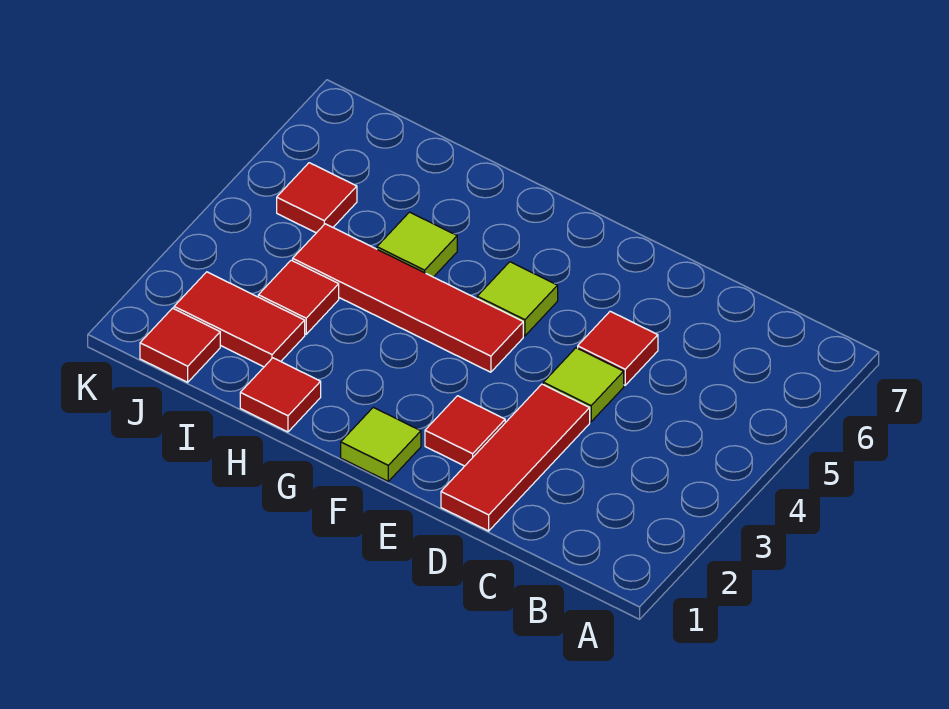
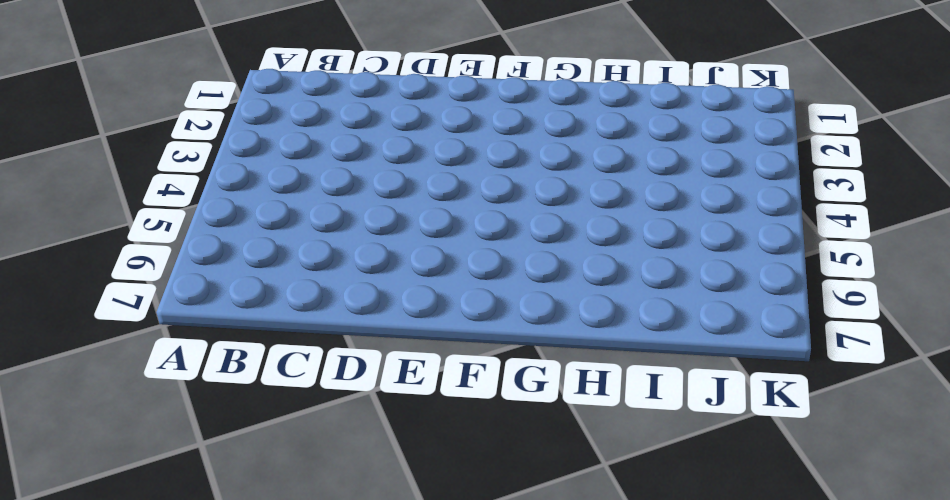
none -> red tile D1:D3 level 1
none -> lime tile D4 level 1
none -> red tile D5 level 1

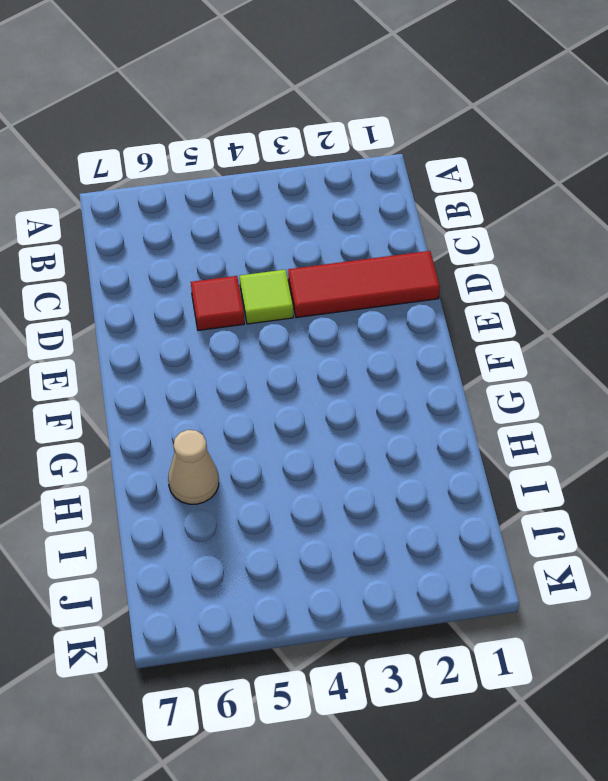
tan cone H6 level 1 -> none
none -> red tile E2 level 1
none -> lime tile F1 level 1
none -> red tile F4:I4 level 1

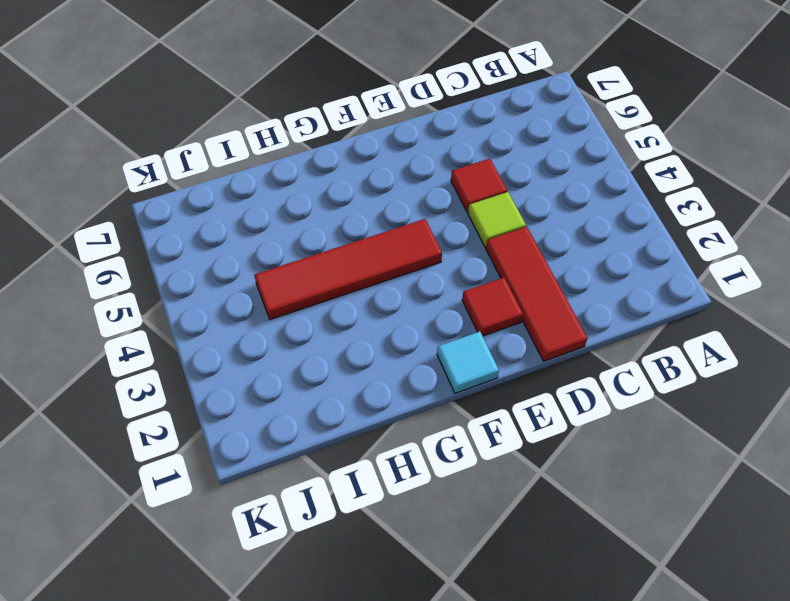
cyan tile F1 level 1 -> lime tile F1 level 1
none -> lime tile F5 level 1
none -> red tile H1 level 1
none -> lime tile H5 level 1

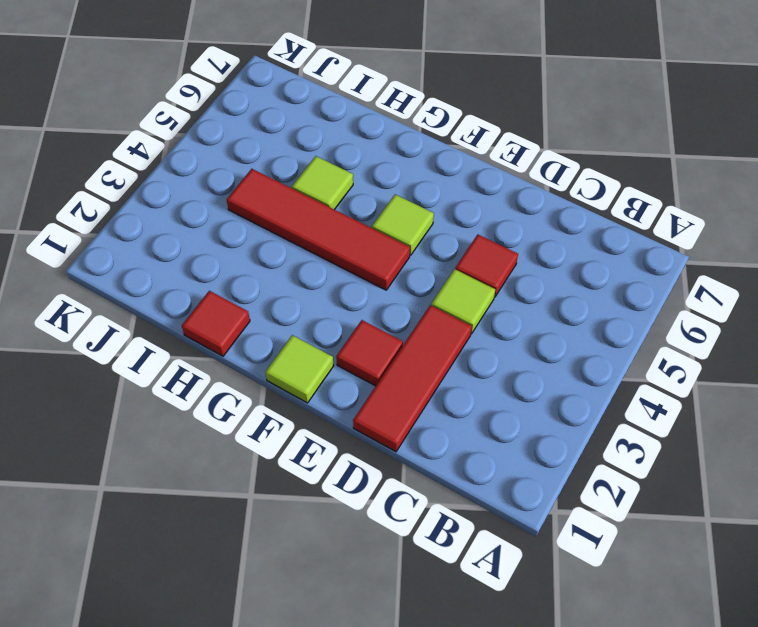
none -> red tile I2:J2 level 1
none -> red tile I3 level 1
none -> red tile J1 level 1

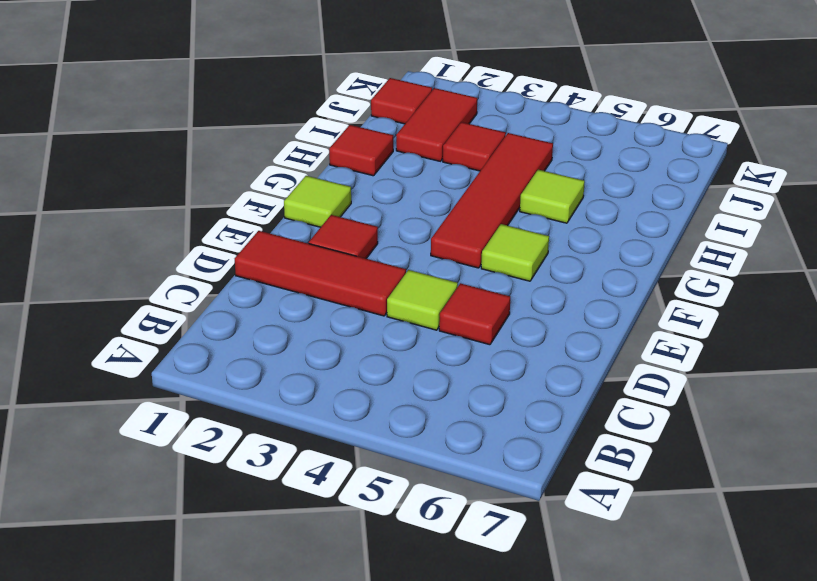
none -> red tile J5 level 1

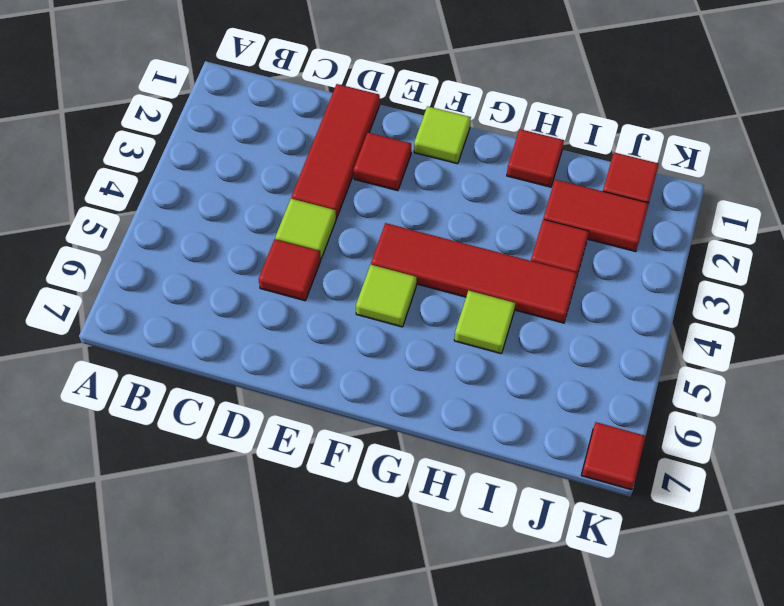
red tile K7 level 1 -> red tile J5 level 1

